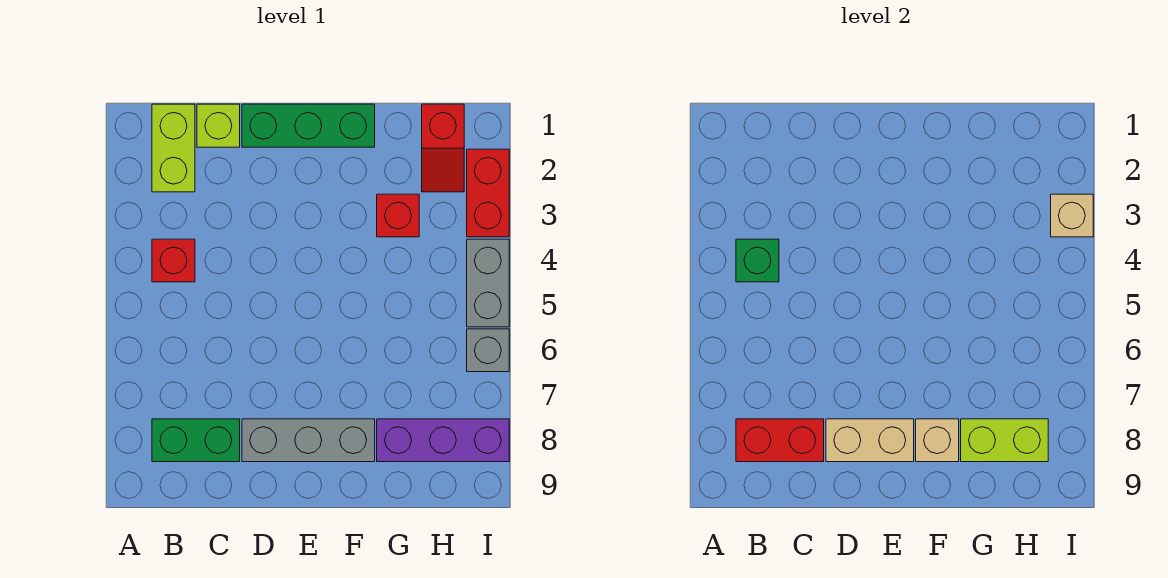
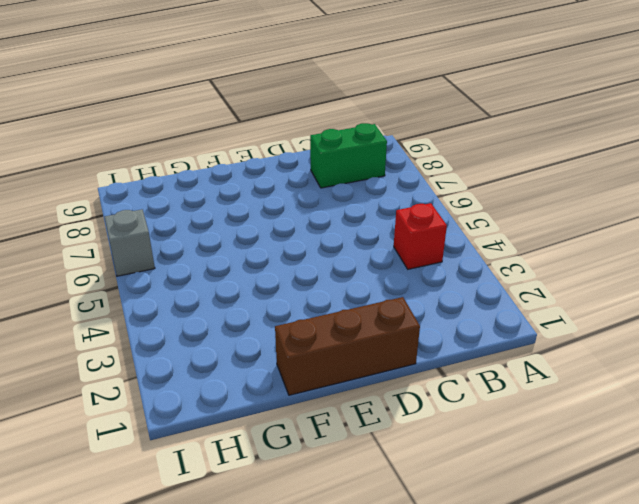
brown brick D1:F1 level 1 -> green brick D1:F1 level 1
none -> lime brick B1:B2 level 1
none -> lime brick C1 level 1
none -> grey brick D8:F8 level 1

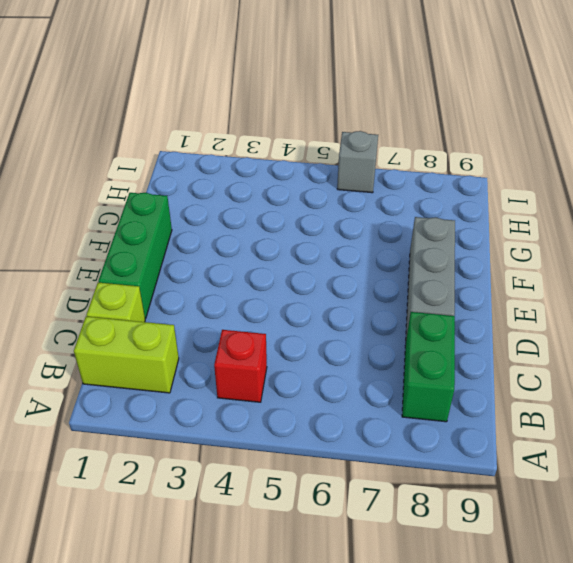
none -> red brick G3 level 1
none -> purple brick G8:I8 level 1
none -> red slope H1:H2 level 1 top 1

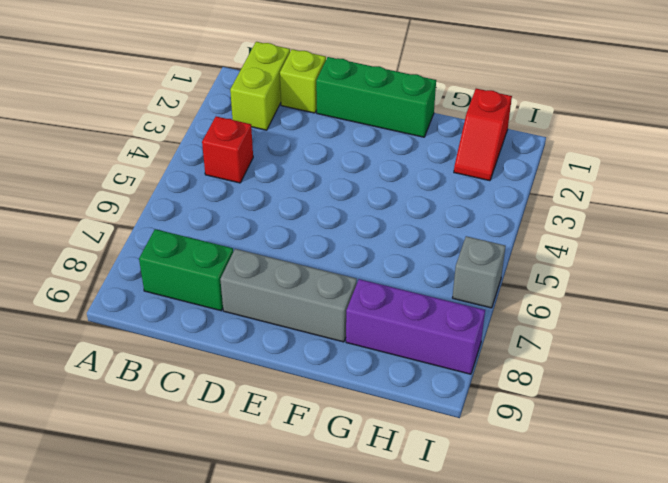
none -> red brick G3 level 1
none -> red brick I2:I3 level 1
none -> grey brick I4:I5 level 1

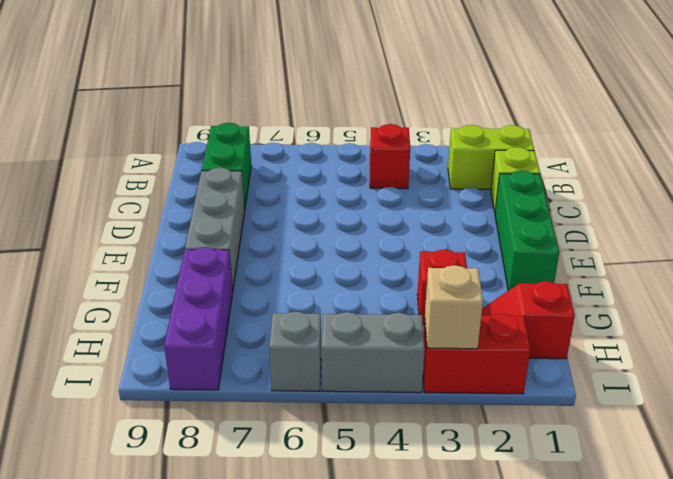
none -> green brick B4 level 2
none -> red brick B8:C8 level 2
none -> tan brick D8:E8 level 2

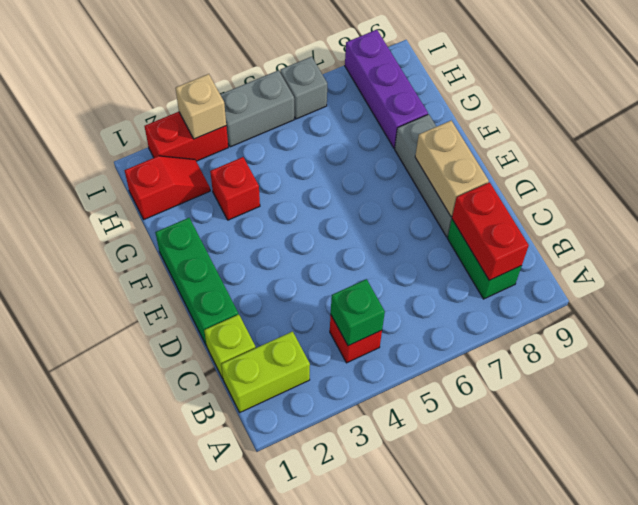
none -> tan brick F8 level 2
none -> lime brick G8:H8 level 2

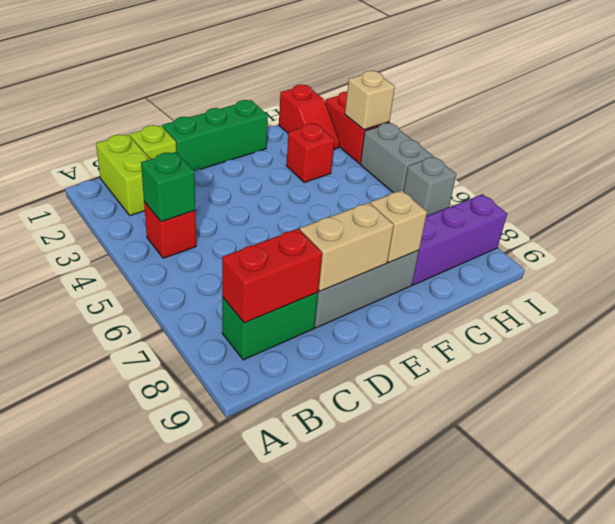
none -> lime brick G8:H8 level 2

